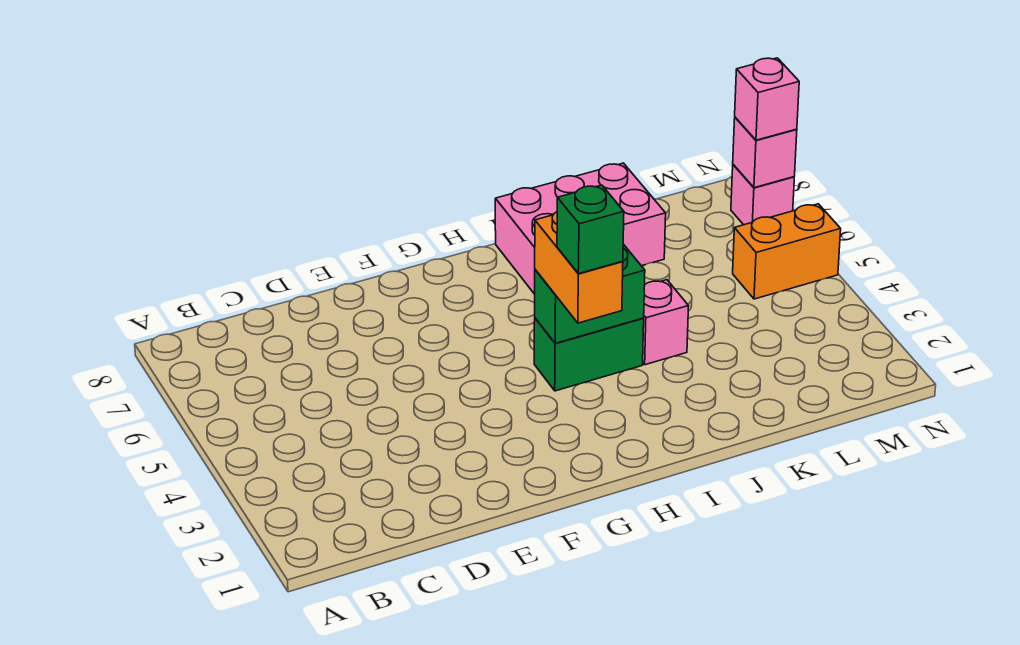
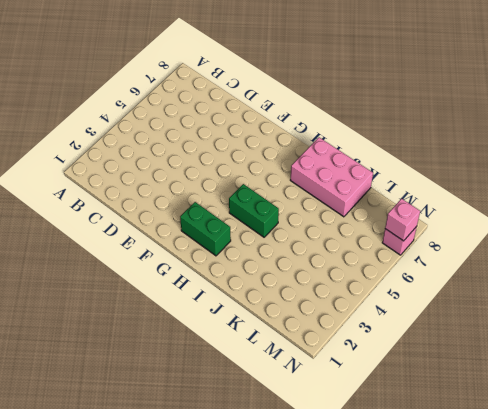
green brick G2:H2 level 1 -> green brick H4:I4 level 2
none -> pink brick J4 level 1
none -> orange brick M5:N5 level 1

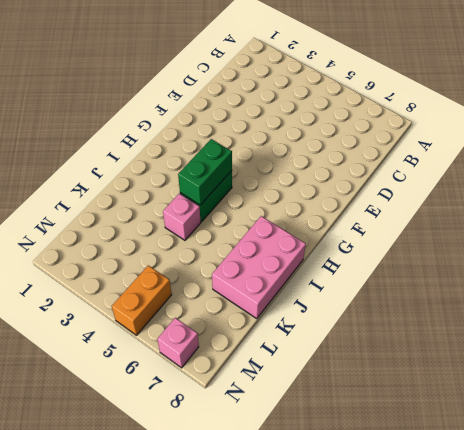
none -> pink brick N7 level 2
none -> orange brick H3:H4 level 3

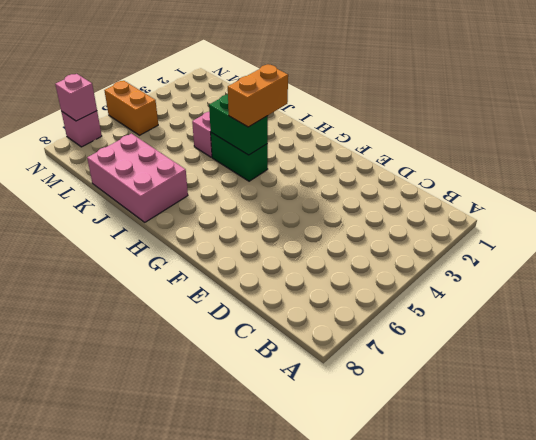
none -> pink brick N7 level 3
none -> green brick H3 level 4

